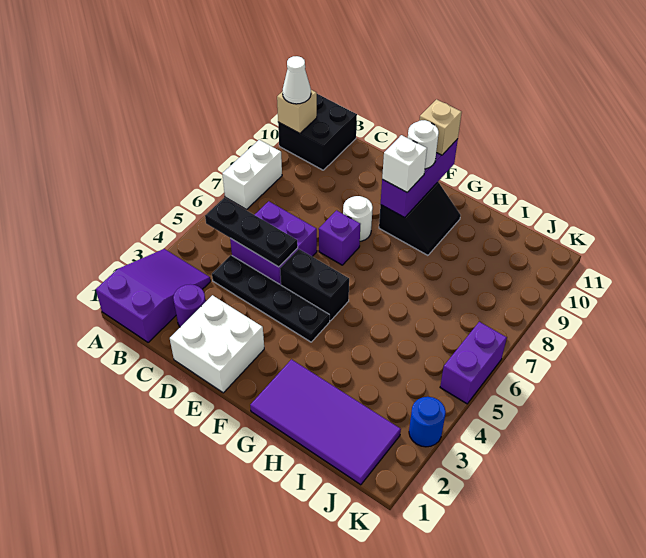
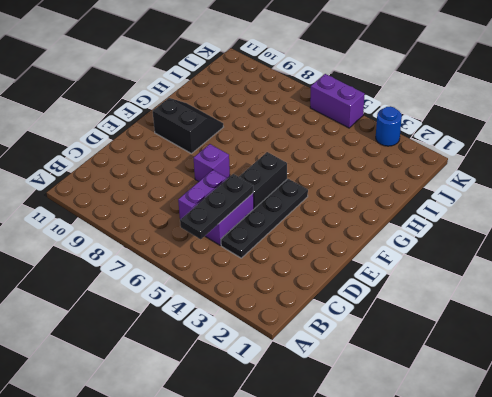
none -> purple slope A1:B3 level 1 top 1
none -> white brick A7:A8 level 1
none -> black brick A10:B11 level 1

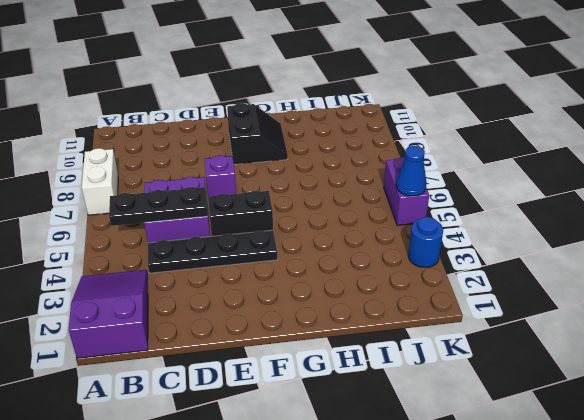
blue cone K5 level 2 -> none
none -> black brick A10:B11 level 1
none -> purple round brick C2 level 1
none -> white brick D1:E2 level 1

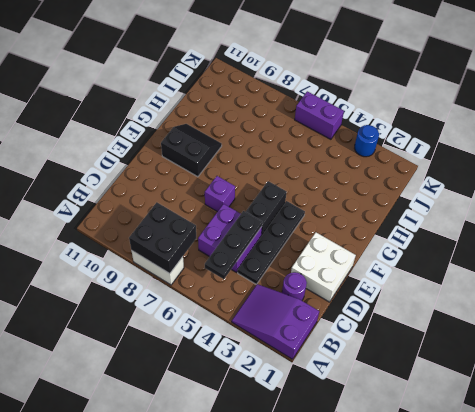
black brick A7:B8 level 2 -> black brick A10:B11 level 1
none -> white round brick E8 level 1
none -> purple tile G1:J2 level 1
none -> tan brick A10 level 2

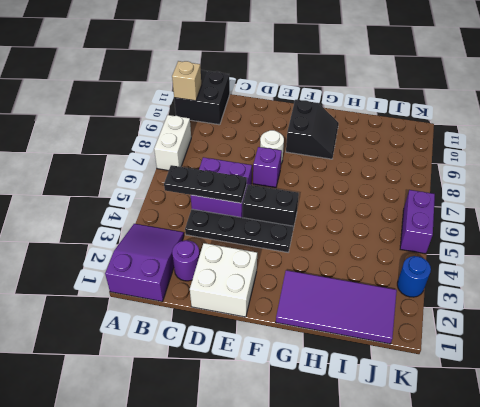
none -> purple brick F9:F11 level 2
none -> white cone A10 level 3
none -> white brick F9 level 3

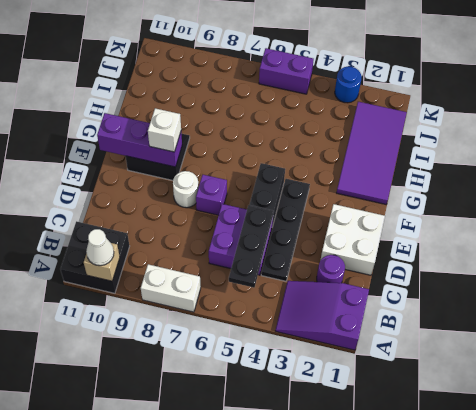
none -> white round brick F10 level 3
none -> tan brick F11 level 3

